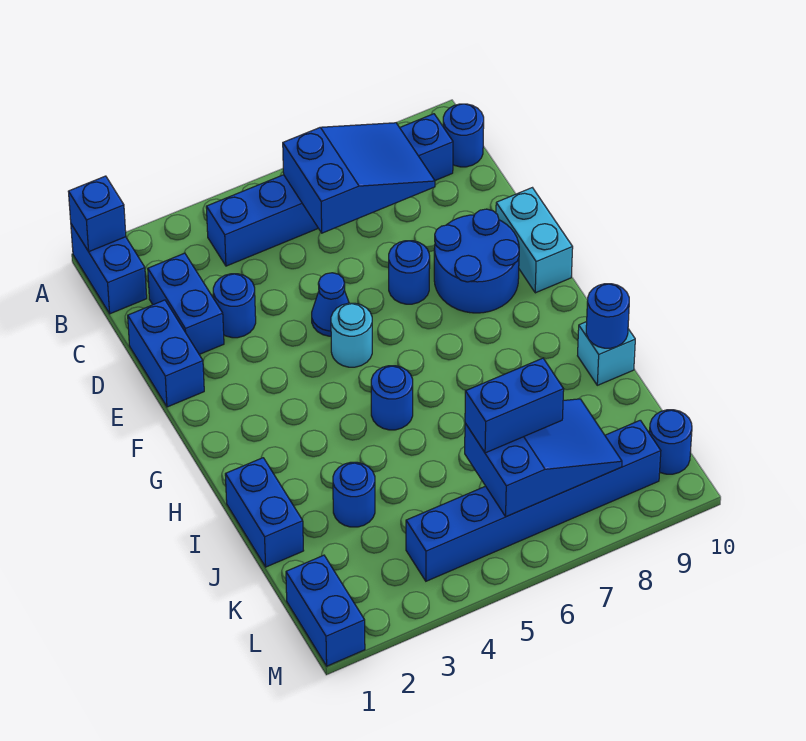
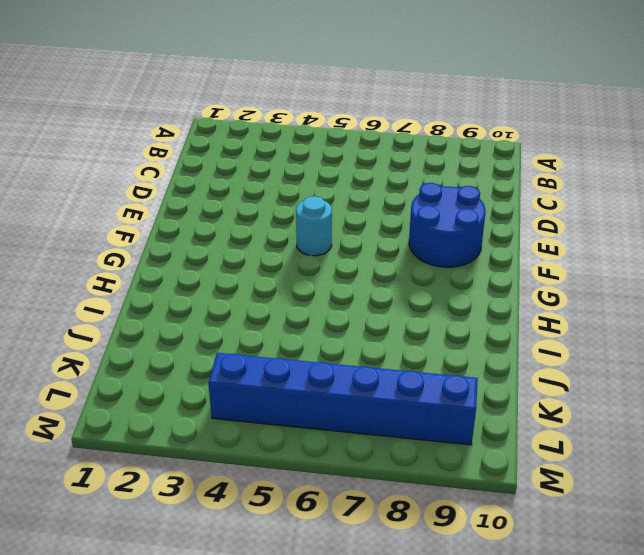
none -> blue brick A1:B1 level 1
none -> blue brick B4:B9 level 1
none -> blue round brick B10 level 1

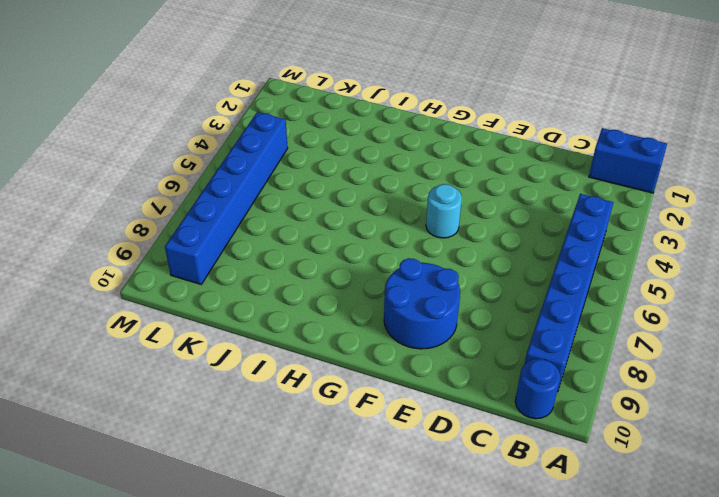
none -> blue brick C2:D2 level 1
none -> blue brick D1:E1 level 1
none -> blue round brick D3 level 1

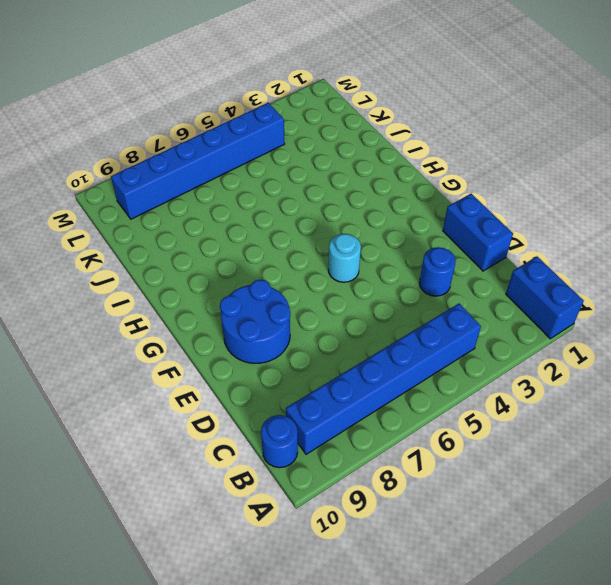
none -> blue brick C2:D2 level 1
none -> blue cone E5 level 1
none -> blue round brick E7 level 1

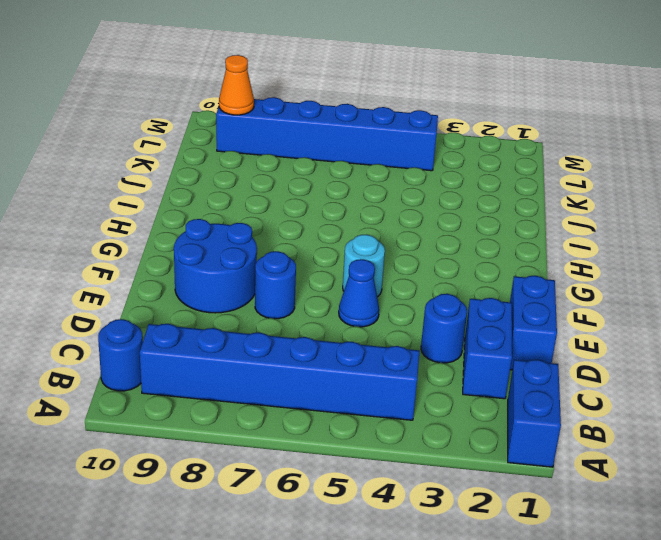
orange cone L9 level 2 -> none
none -> cyan brick E10:F10 level 1
none -> blue round brick H5 level 1
none -> blue brick I1:J1 level 1

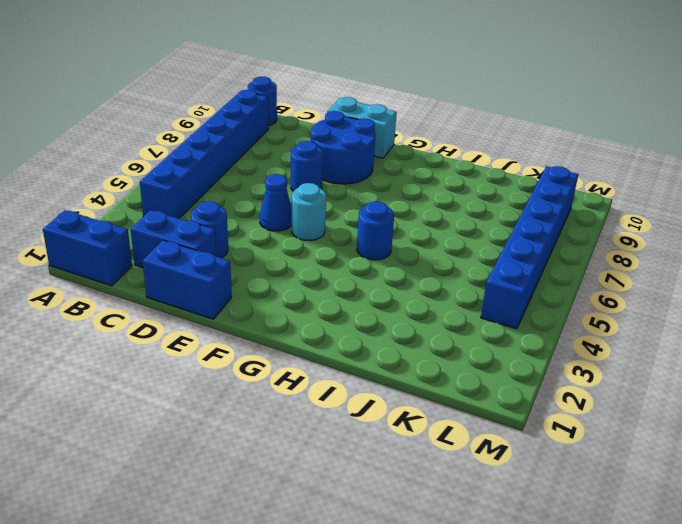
none -> blue brick I1:J1 level 1
none -> cyan brick I10 level 1
none -> blue round brick J3 level 1

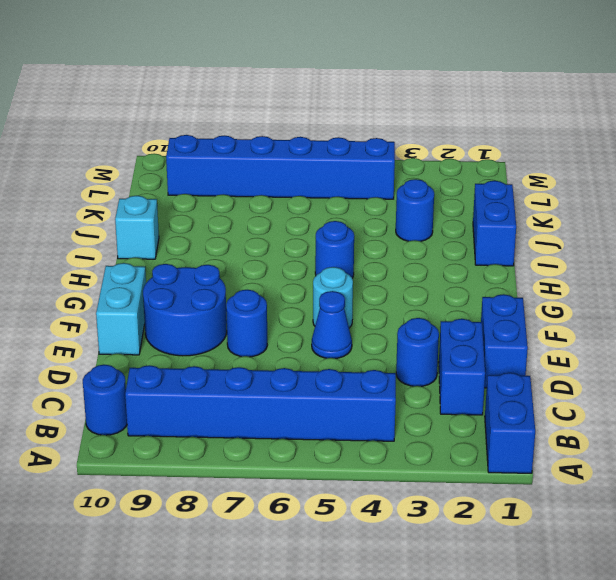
none -> blue brick L1:M1 level 1
none -> blue round brick L10 level 1
none -> blue brick A1 level 2

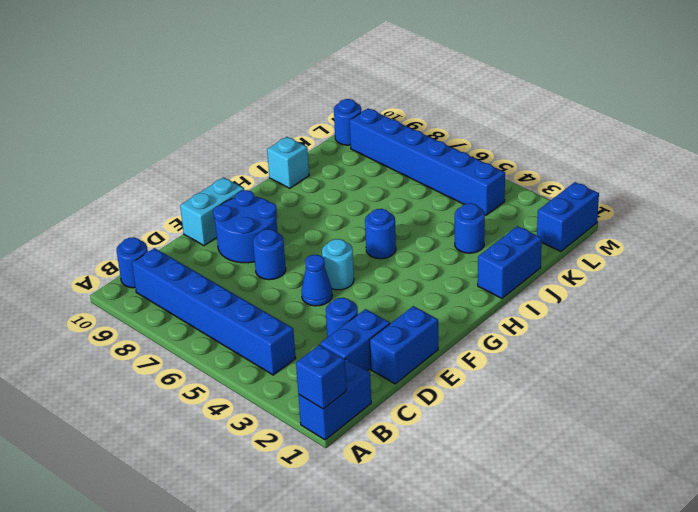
none -> blue slope B6:C8 level 2 top 6
none -> blue round brick I10 level 2
none -> blue slope K6:L8 level 2 top 6

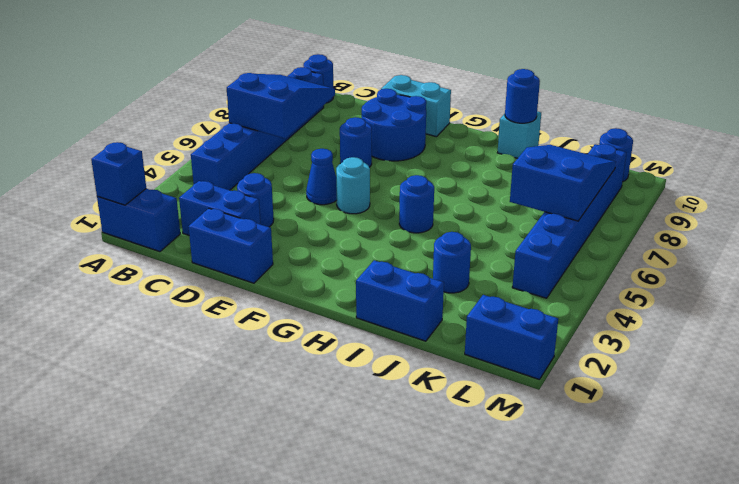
none -> blue brick K6:K7 level 3

